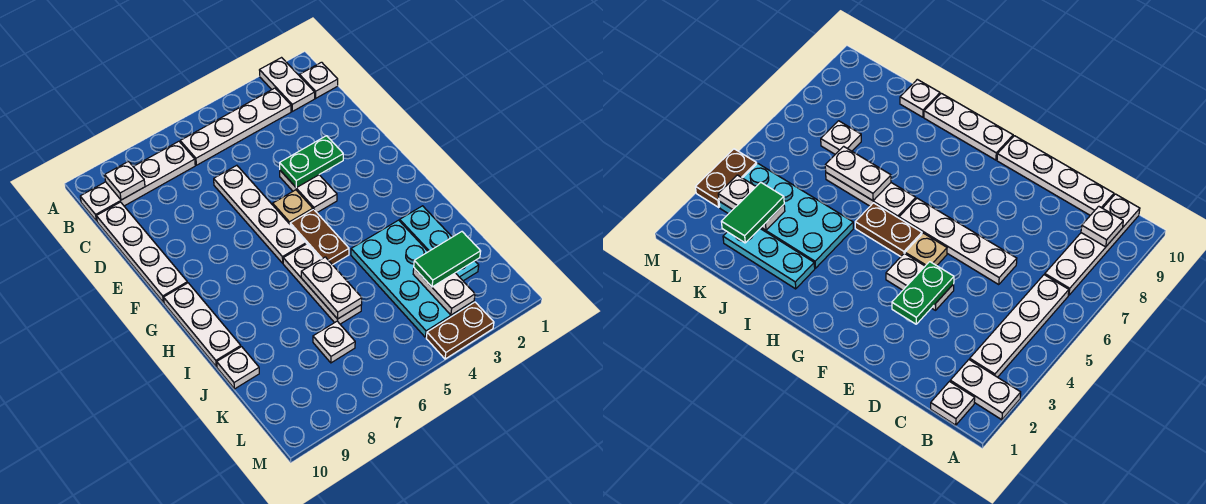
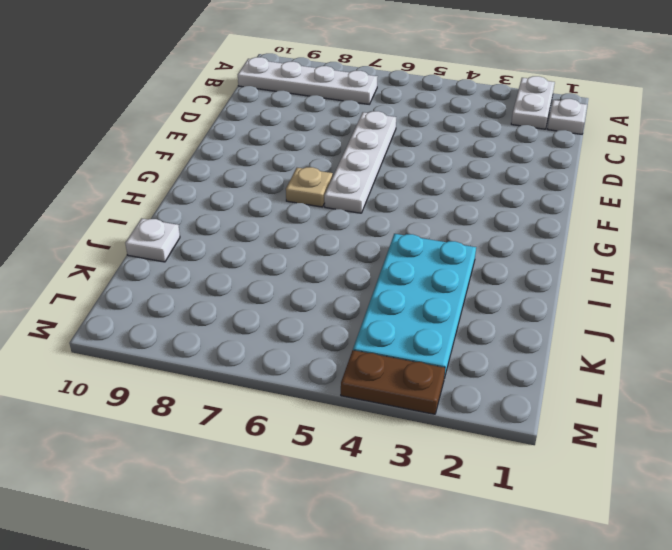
tan plate G7 level 1 -> tan plate F5 level 1
none -> white plate B3:B6 level 1
none -> white plate C10:F10 level 1
none -> white plate E4:F4 level 1

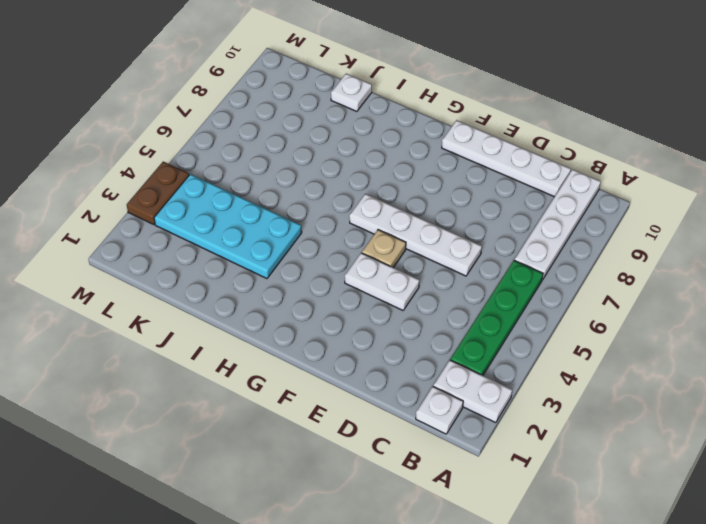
green plate B3:B6 level 1 -> white plate B3:B6 level 1
none -> brown plate G5:H5 level 1
none -> white plate G10:I10 level 1
none -> white plate H6:J6 level 1

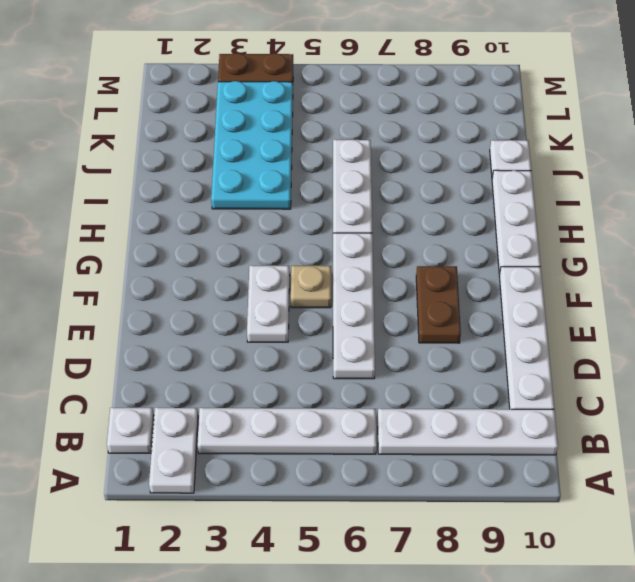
brown plate E8:F8 level 1 -> brown plate G5:H5 level 1
none -> cyan plate I2:K2 level 1
none -> white plate K7 level 1
none -> white plate B9 level 2

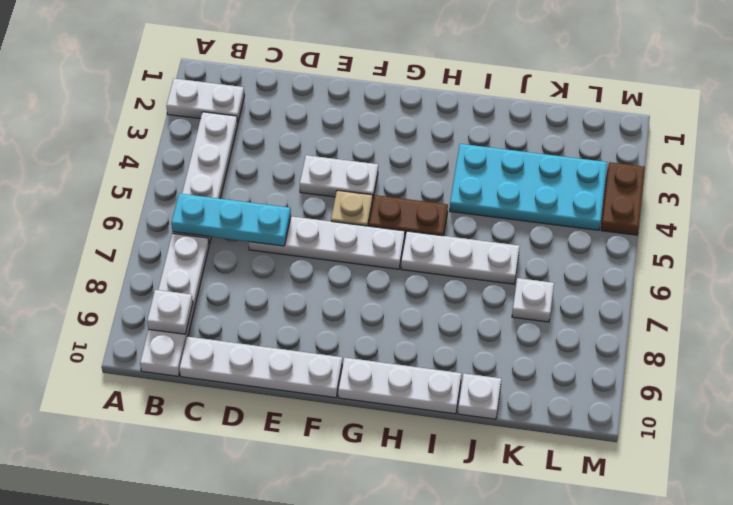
cyan plate B6:D6 level 2 -> cyan plate I2:K2 level 1
none -> white plate B1 level 1
none -> green plate E3:E4 level 2
none -> white plate I6:J6 level 2

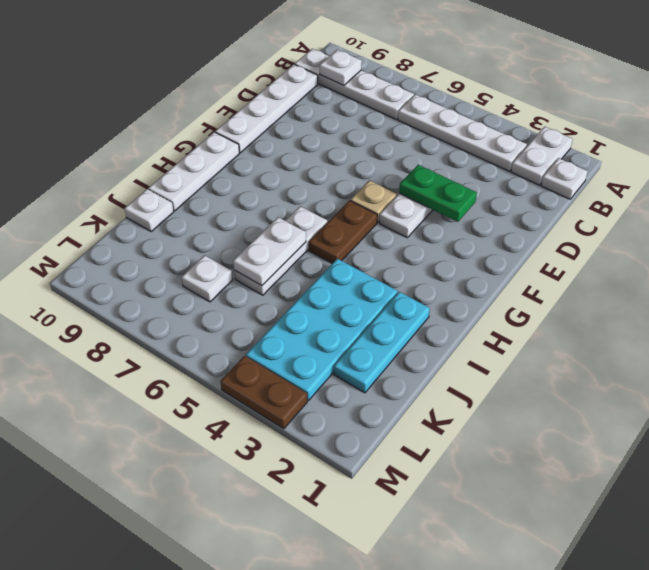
none -> white plate D6:G6 level 1
none -> white plate K3:L3 level 2
none -> green tile K2:K3 level 3

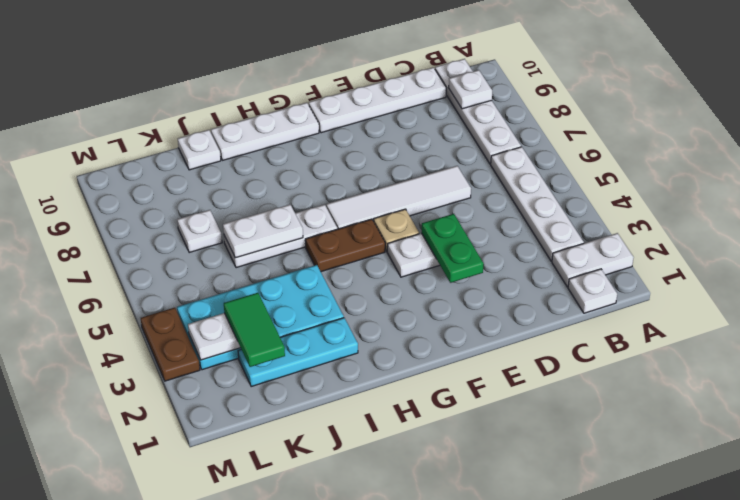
white tile D6:G6 level 1 -> white plate D6:G6 level 1

